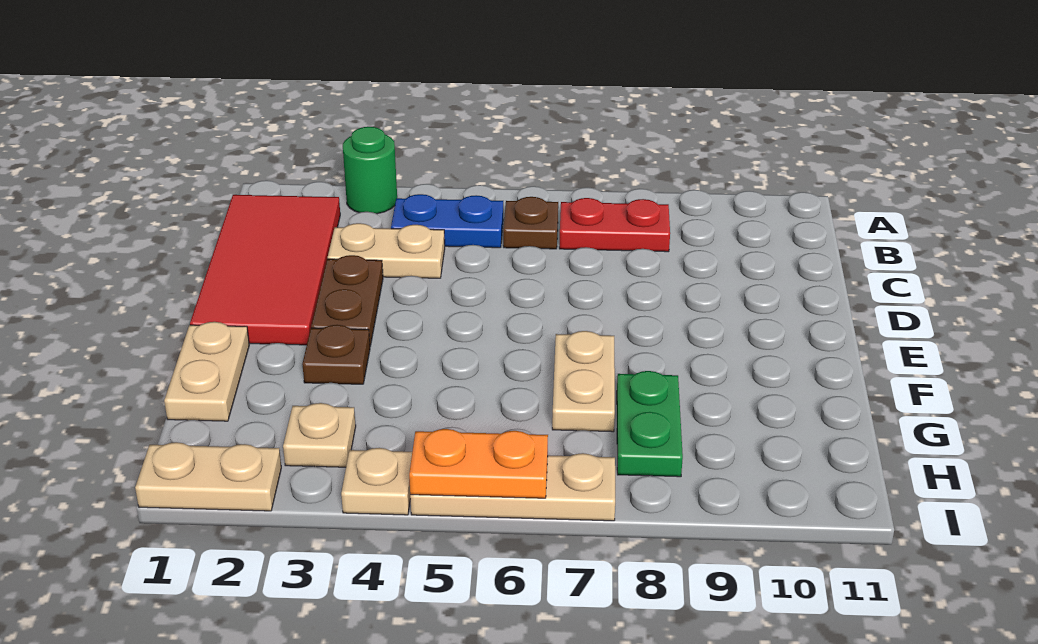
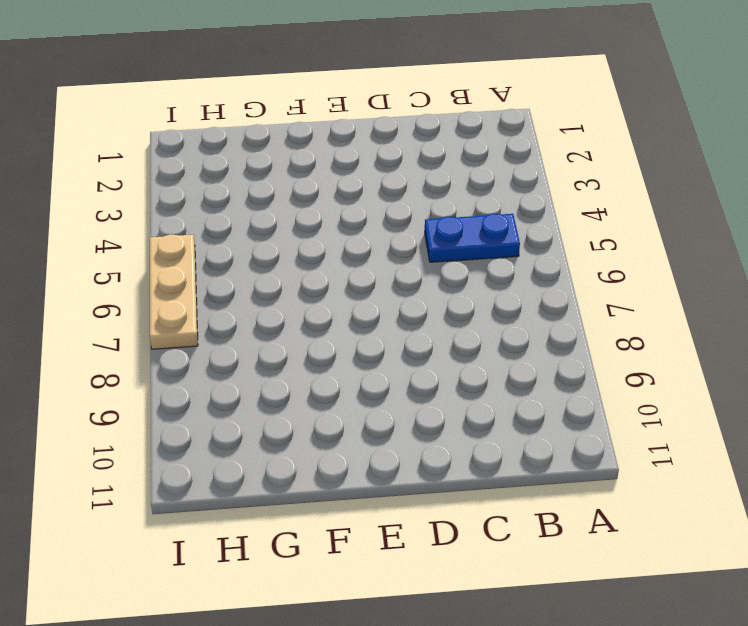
blue plate B5:C5 level 1 -> blue plate B4:B5 level 1
none -> green round brick A3 level 1
none -> red tile B1:E2 level 1
none -> brown plate B6 level 1

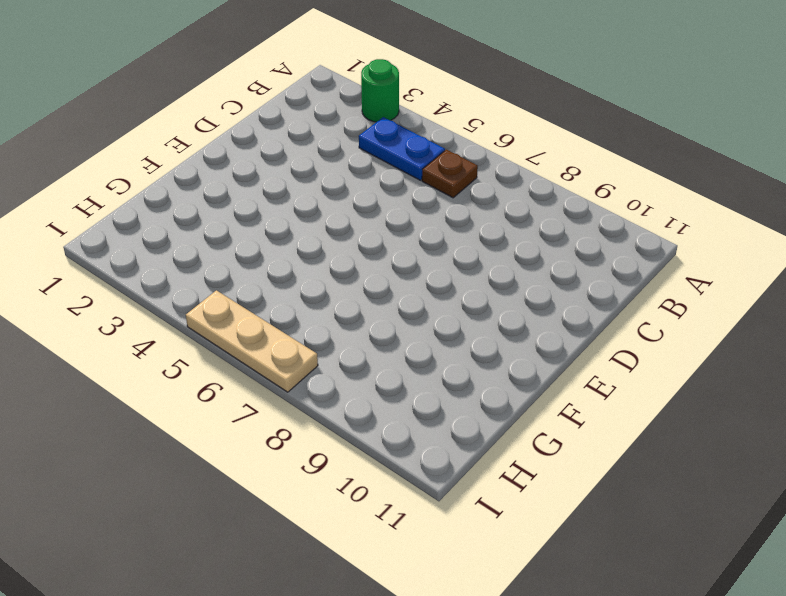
none -> red tile B1:E2 level 1
none -> red plate B7:B8 level 1
none -> tan plate C3:C4 level 1

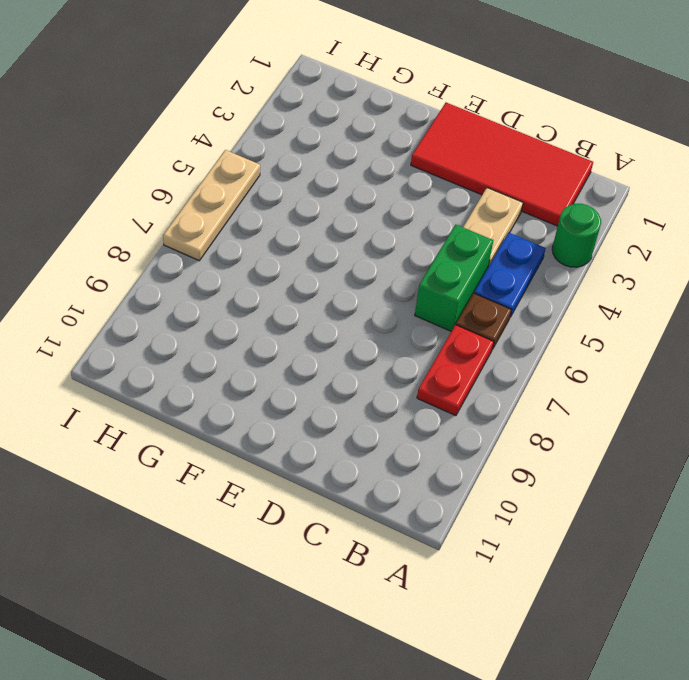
green brick C5:C6 level 1 -> none
none -> brown plate D3:E3 level 1
none -> tan plate F1:G1 level 1
none -> brown plate F3 level 1

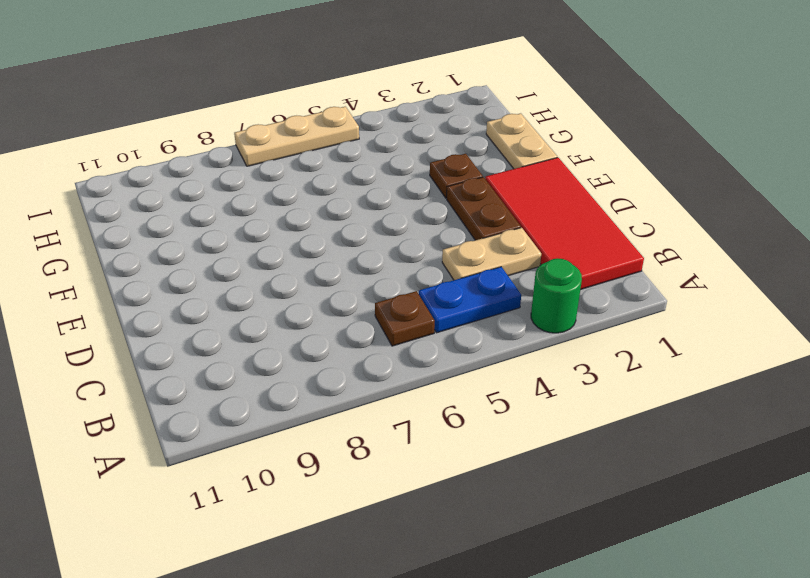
none -> red plate B7:B8 level 1
none -> tan plate F7:G7 level 1
none -> green plate G8:H8 level 1

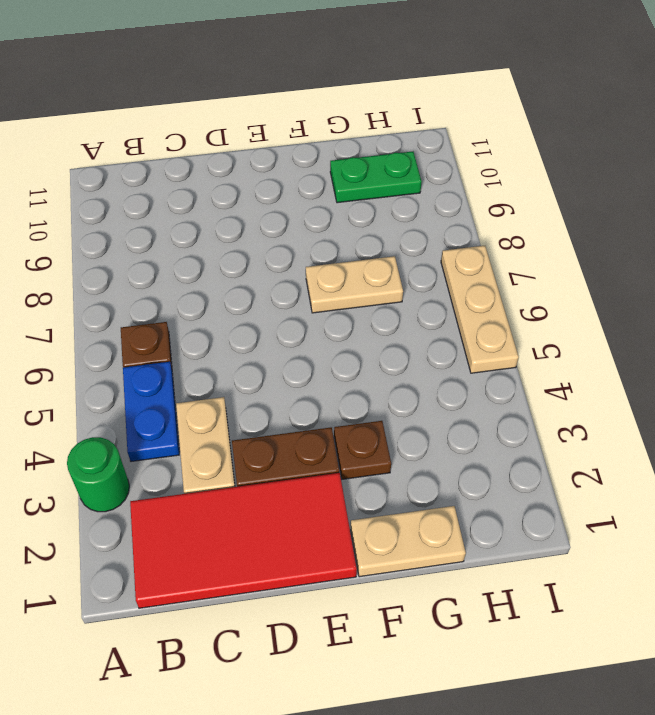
green plate G10:H10 level 1 -> green plate G8:H8 level 1
none -> red plate B7:B8 level 1
none -> tan plate H3 level 1
none -> tan plate I1:I2 level 1

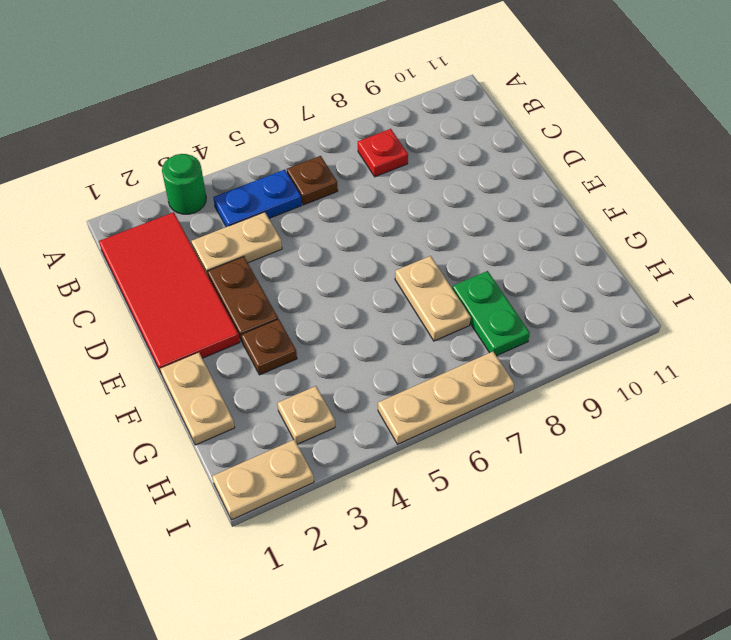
red plate B8 level 1 -> red plate B7:B8 level 1
none -> tan plate I4 level 1
none -> orange plate I5:I6 level 2

